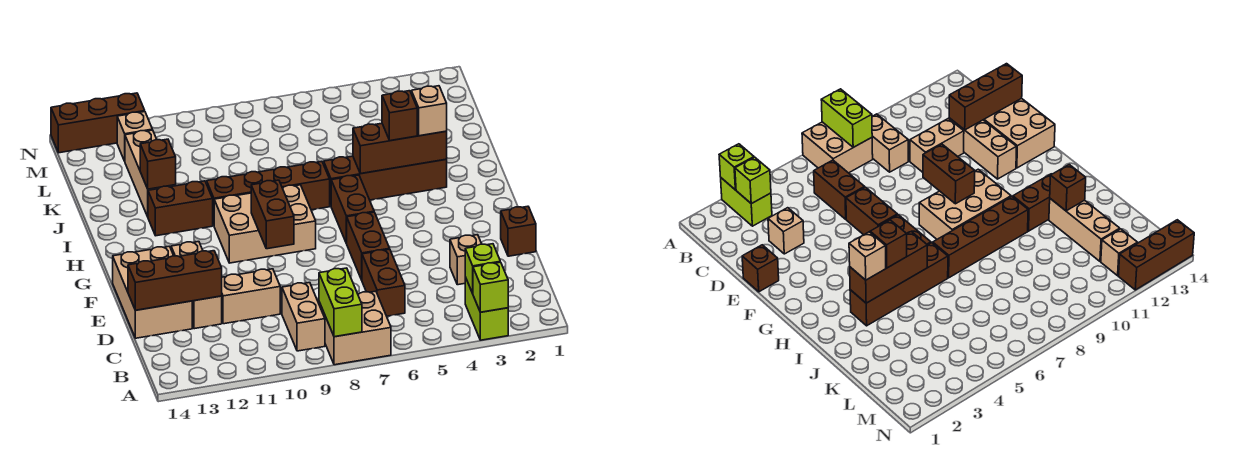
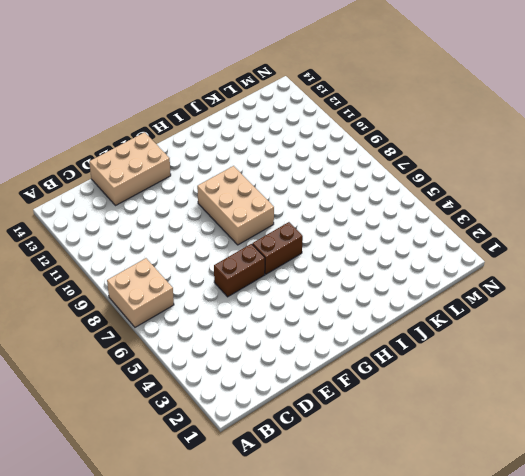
none -> lime brick A3:B3 level 1
none -> tan brick B9:C9 level 1
none -> brown brick C6:D6 level 1

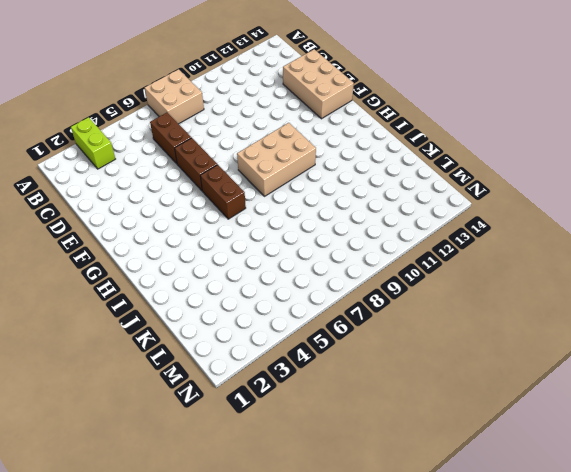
none -> tan brick B9:C9 level 1
none -> tan brick D3 level 1
none -> tan brick D10:D11 level 1

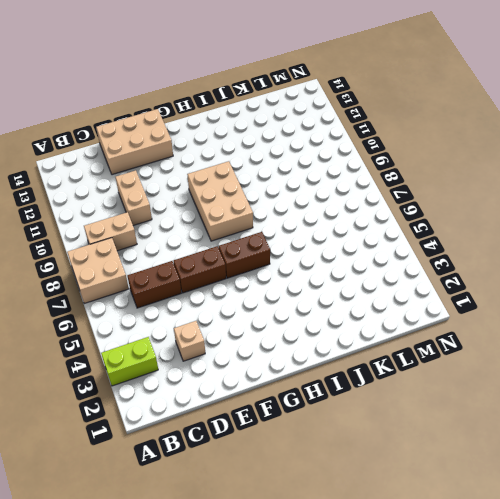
none -> tan brick D12:F12 level 1
none -> brown brick E1 level 1
none -> brown brick I3:I6 level 1

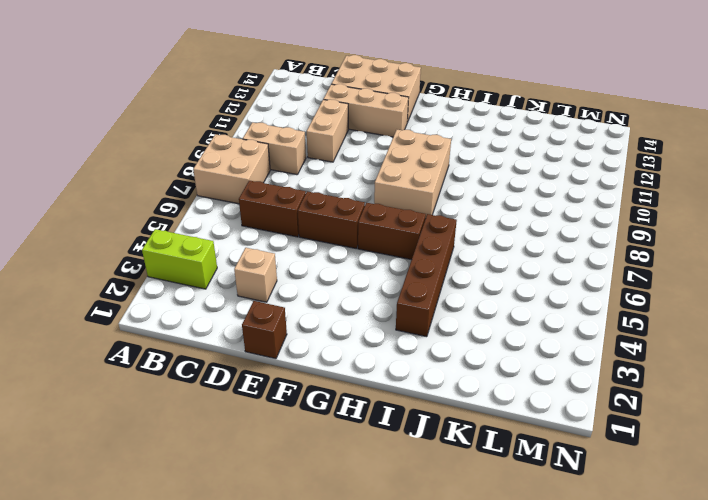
none -> brown brick I7:I10 level 1
none -> brown brick I11:I12 level 1
none -> tan brick J12:L12 level 1

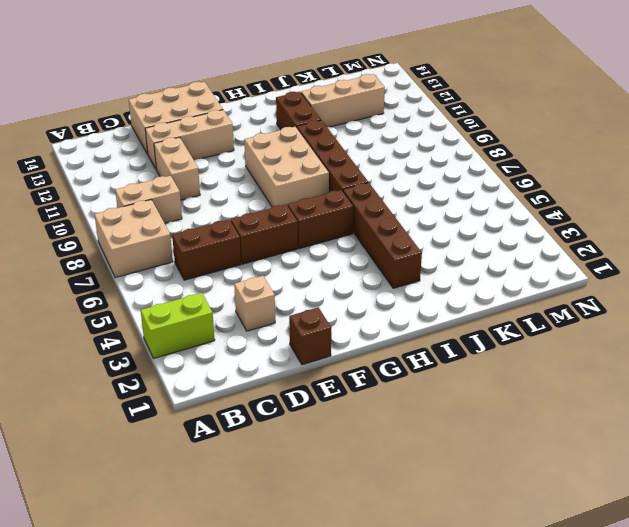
none -> tan brick M12 level 1
none -> brown brick N12:N14 level 1
none -> lime brick A3 level 2

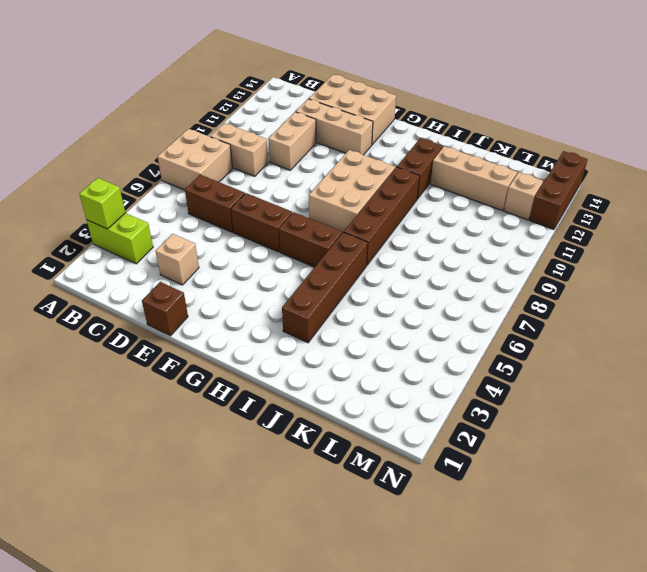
none -> lime brick A8:B8 level 2
none -> lime brick B3 level 2
none -> brown brick D12:D14 level 2

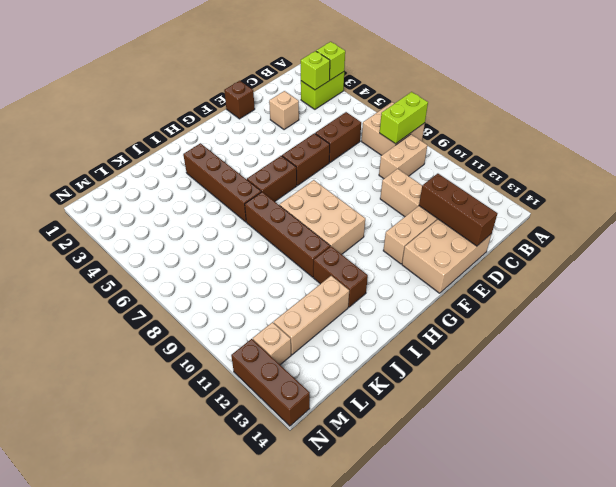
none -> brown brick F9:G9 level 2
none -> brown brick I3:I5 level 2
none -> brown brick J12 level 2

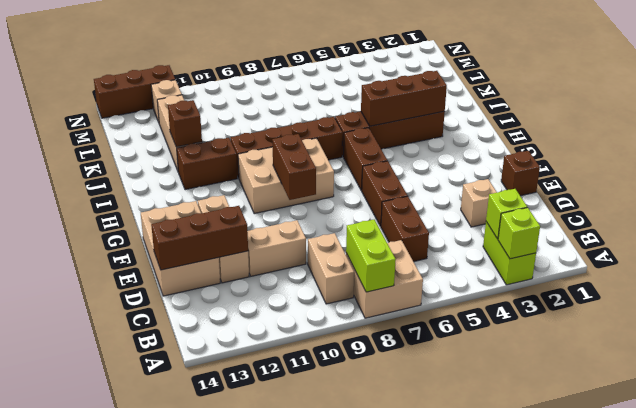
none -> tan brick I3 level 3
none -> brown brick I4 level 3

